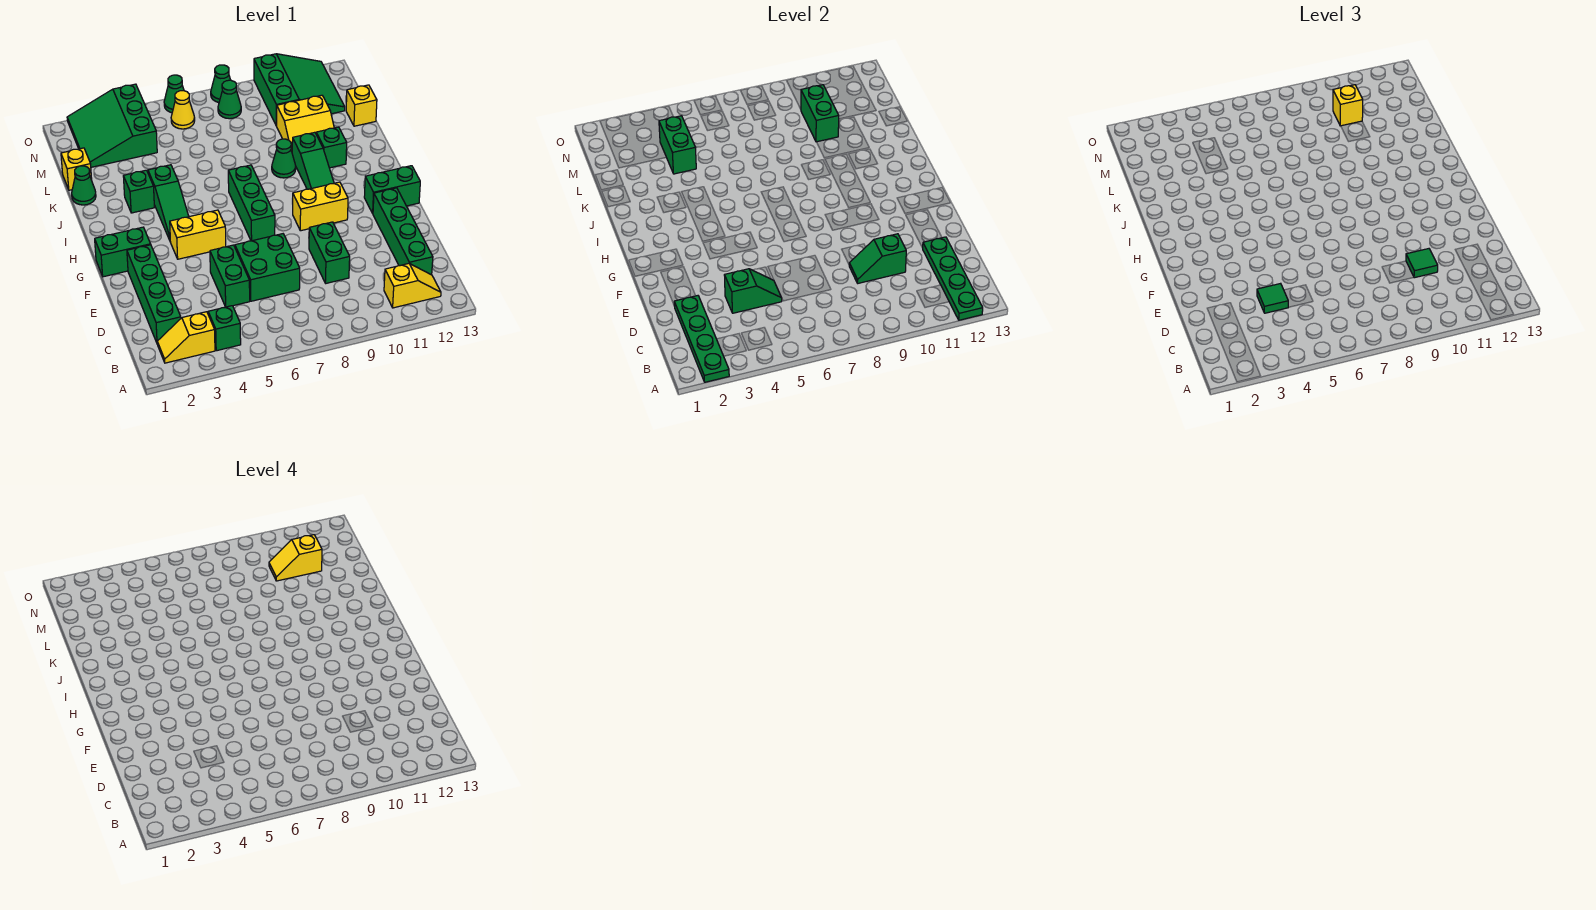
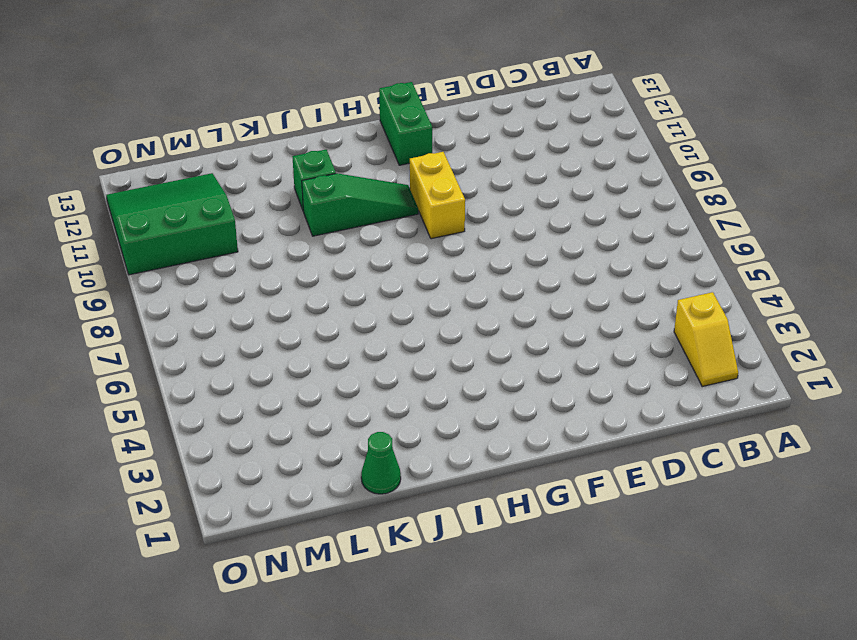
none -> green brick B4 level 1
none -> yellow slope B11:B12 level 1 top 11
none -> green brick C2:F2 level 1
none -> green brick C12:F12 level 1

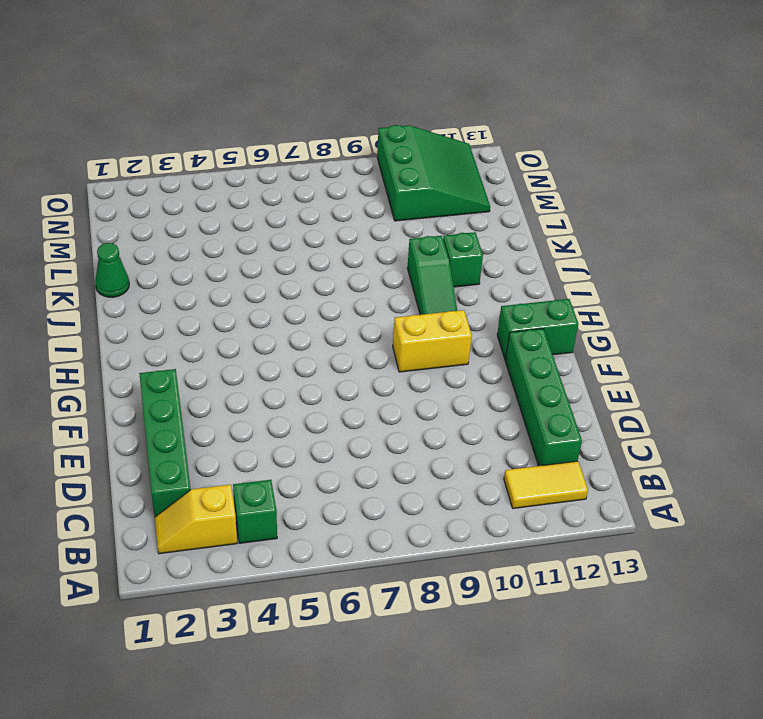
yellow tile B11:B12 level 1 -> yellow slope B11:B12 level 1 top 11
none -> green brick D5:E5 level 1
none -> green brick D6:E7 level 1
none -> green brick D9:E9 level 1
none -> green brick G1:G2 level 1

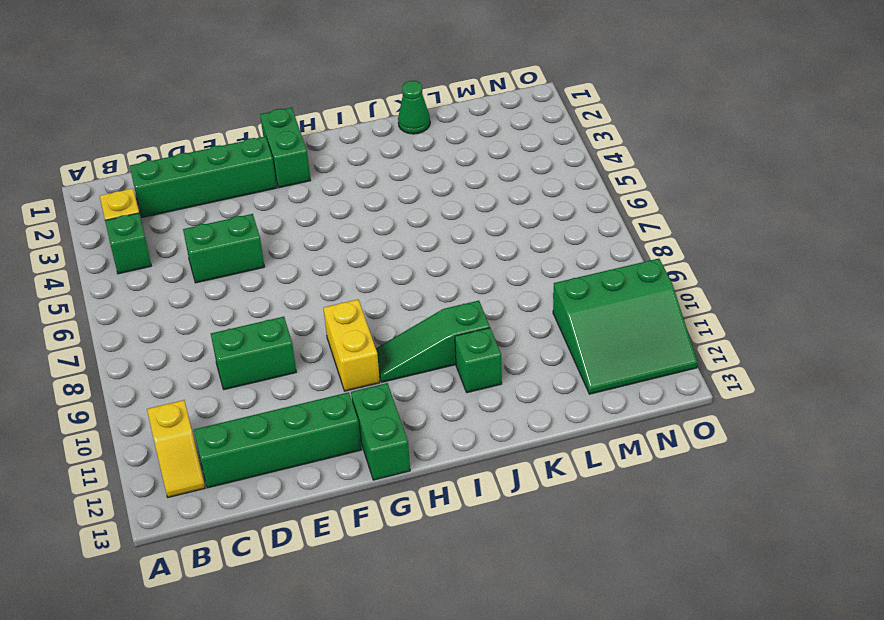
none -> green brick D6:E7 level 1
none -> yellow brick G4:G5 level 1
none -> green brick G7:I7 level 1
none -> green slope H4:J4 level 1 top J

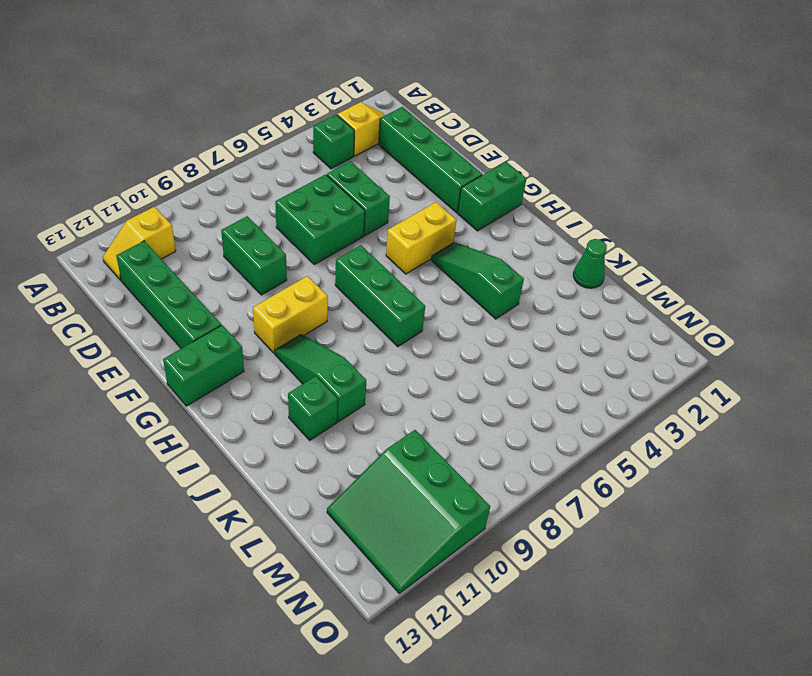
none -> green brick J3 level 1
none -> green cone J9 level 1
none -> yellow slope K10:L11 level 1 top L
none -> yellow brick L1 level 1

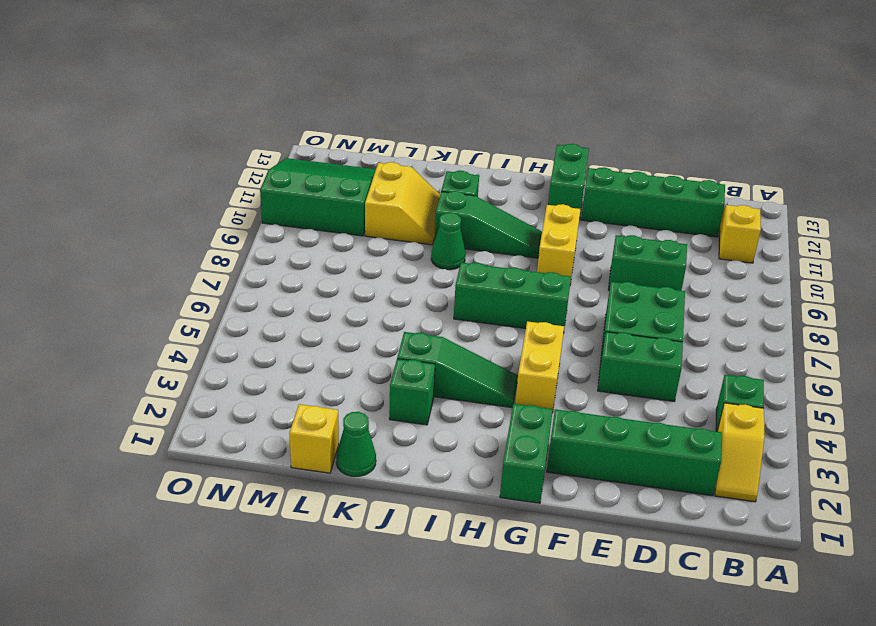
none -> yellow brick L13 level 1
none -> green slope M2:O4 level 1 top 4
none -> yellow cone N6 level 1
none -> green cone N8 level 1

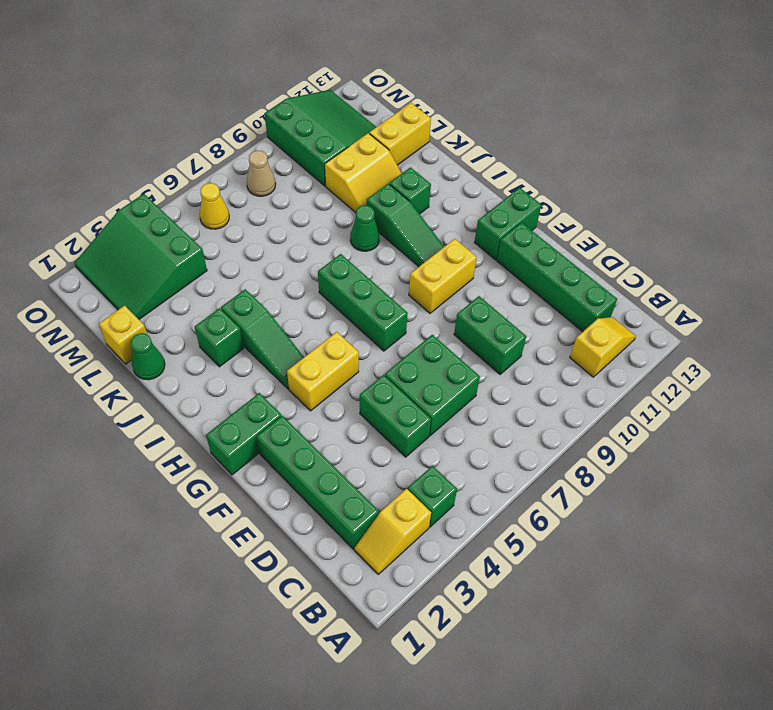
yellow brick L12:L13 level 1 -> yellow brick L13 level 1
tan cone N8 level 1 -> green cone N8 level 1
none -> green cone O6 level 1
none -> green cone O8 level 1
none -> green plate A2:D2 level 2
none -> green plate A12:D12 level 2

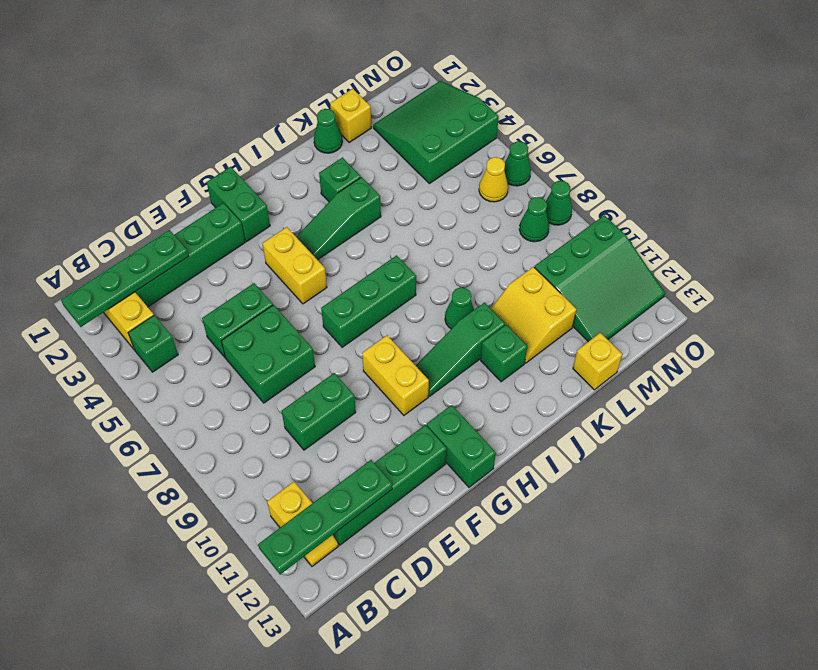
none -> green slope D4:D5 level 2 top 4
none -> green slope D9:D10 level 2 top 10
none -> green brick L4:M4 level 2
none -> green brick L10:M10 level 2

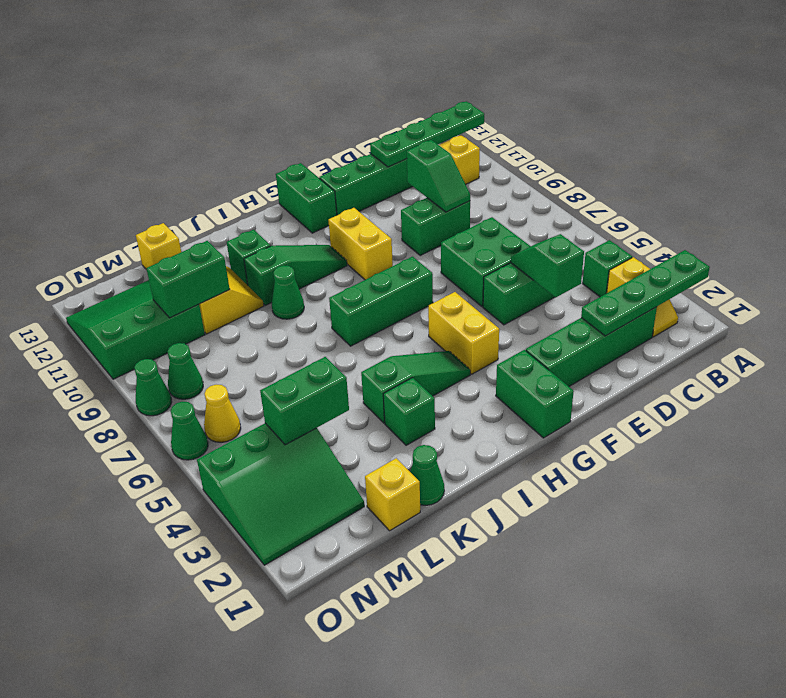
none -> green tile D4 level 3
none -> green tile D10 level 3
none -> yellow brick M10 level 3
none -> yellow slope M10:M11 level 4 top 11

